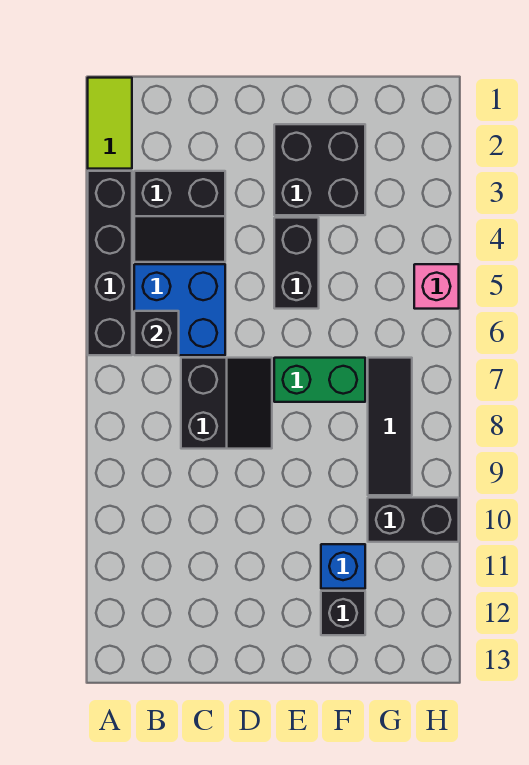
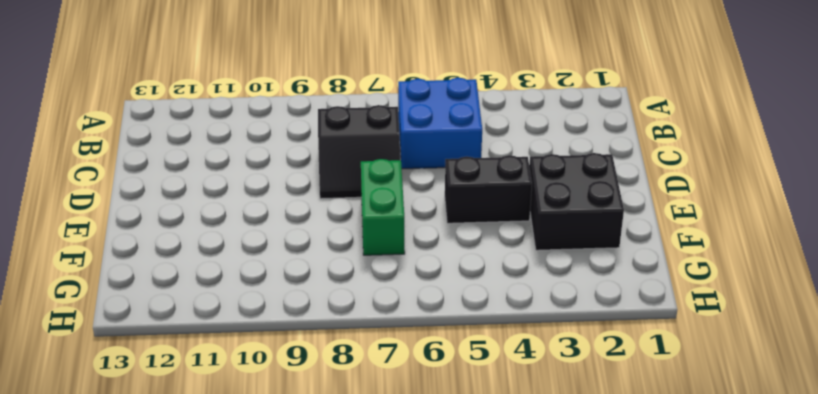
none -> lime tile A1:A2 level 1
none -> black brick A3:A6 level 1
none -> black slope B3:C4 level 1 top 3

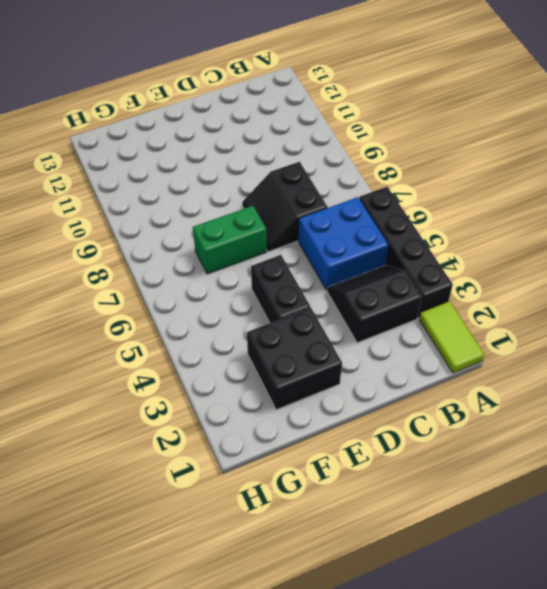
none -> blue brick F11 level 1
none -> black brick F12 level 1
none -> black tile G7:G9 level 1

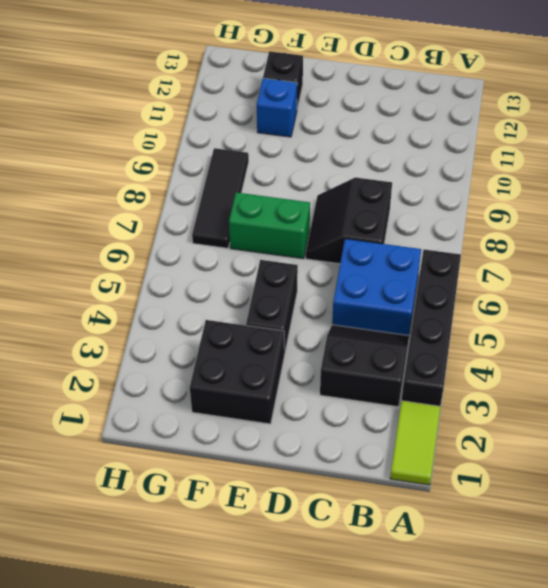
none -> black brick G10:H10 level 1
none -> pink brick H5 level 1
none -> black brick B6 level 2

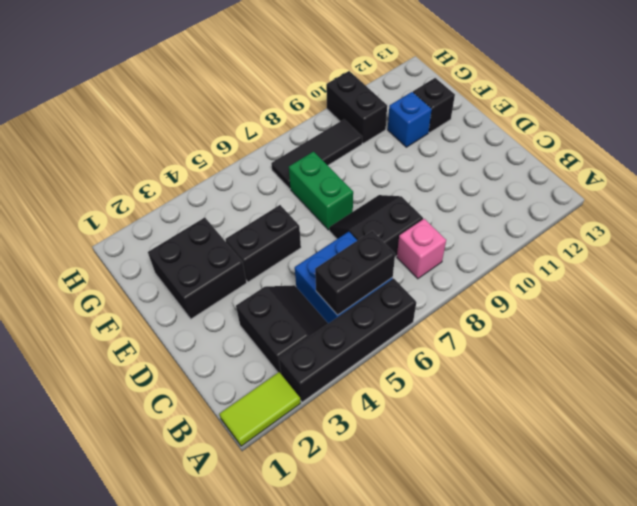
black brick B5:B6 level 2 -> black brick B6 level 2
pink brick B8 level 1 -> pink brick H5 level 1

